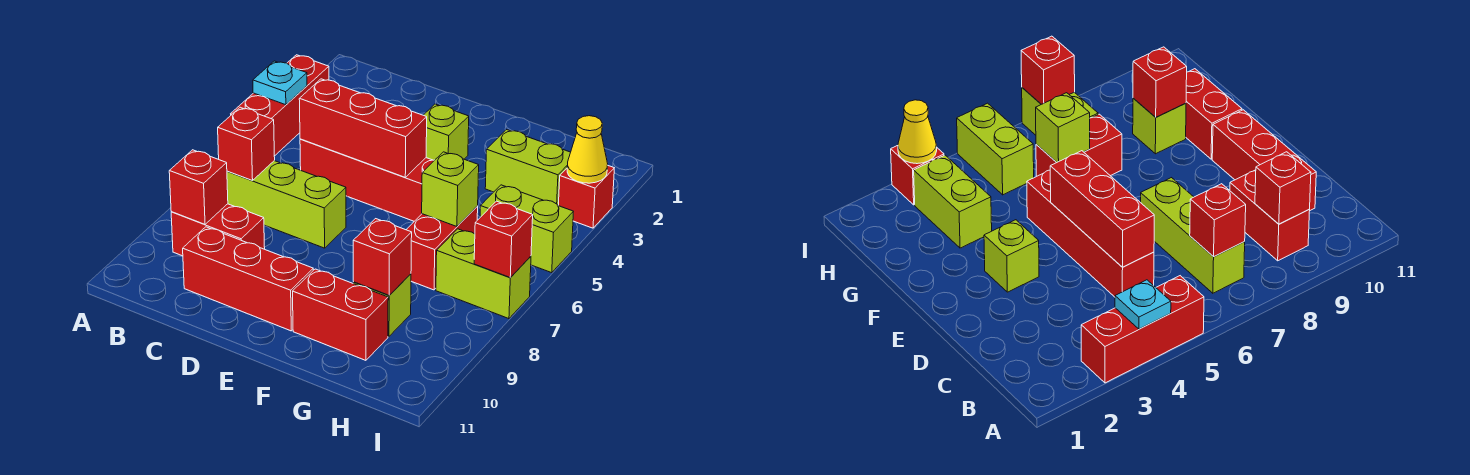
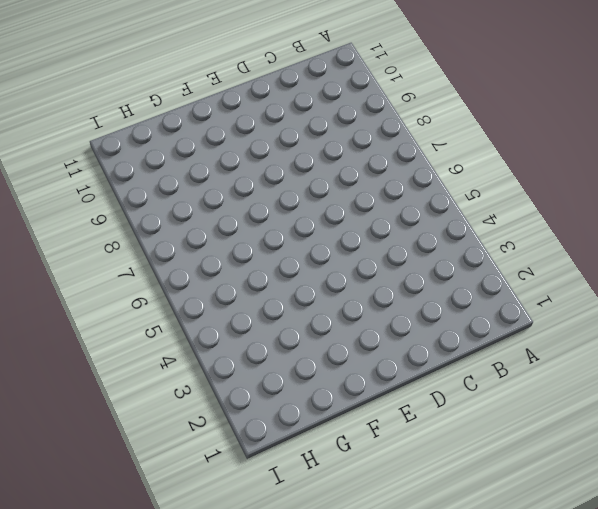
none -> red brick A3:A5 level 1
none -> lime brick B7:D7 level 1
none -> red brick B9:C9 level 1

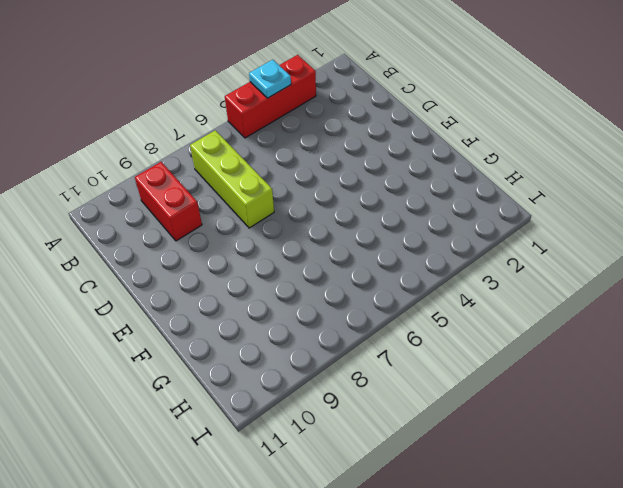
none -> red brick C5:F5 level 1
none -> red brick C10:E10 level 1
none -> lime brick E3 level 1

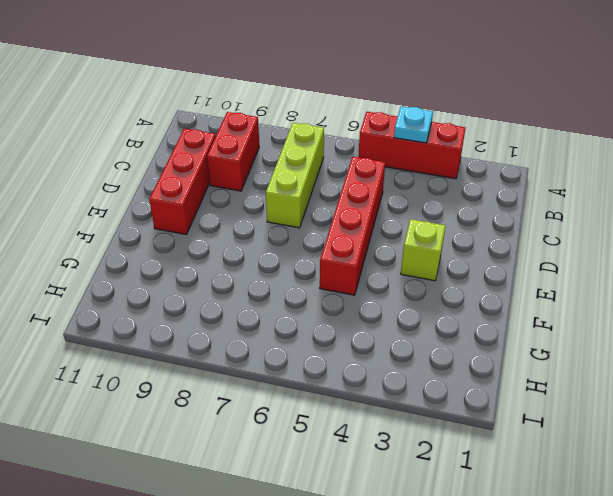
none -> red brick F10:G10 level 1
none -> lime brick G3:H3 level 1
none -> red brick G6:G7 level 1

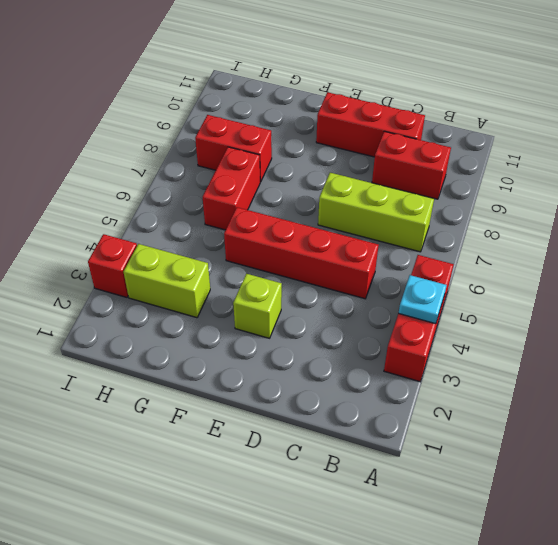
red brick G8:H8 level 1 -> red brick F10:G10 level 1
none -> lime brick G9 level 1
none -> lime brick H5:I5 level 1
none -> lime brick H7:I7 level 1

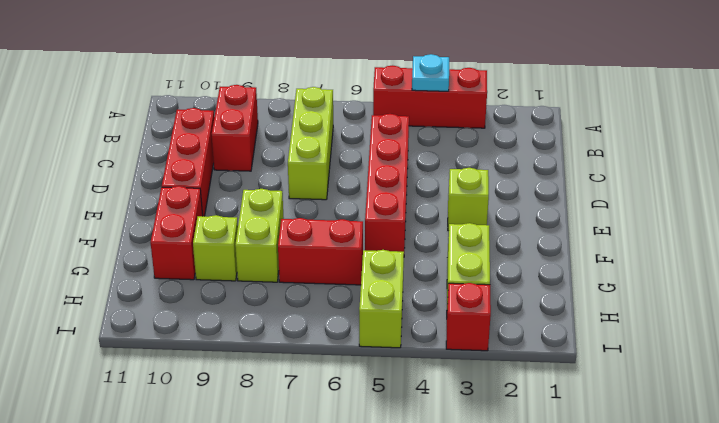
lime brick F8:G8 level 1 -> lime brick H7:I7 level 1
none -> red brick B7 level 2
none -> red brick B9 level 2
none -> red brick C5:E5 level 2

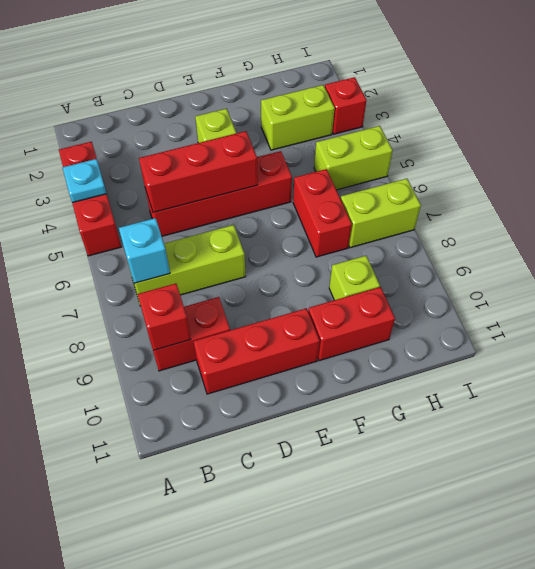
cyan brick B7 level 2 -> red brick B7 level 2
none -> lime brick G6 level 2
none -> red brick G9 level 2
none -> yellow cone I3 level 2

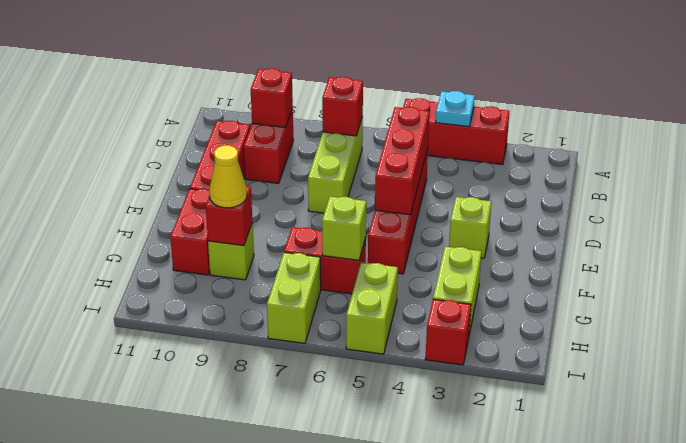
yellow cone G9 level 3 -> yellow cone I3 level 2
none -> red brick I7 level 2

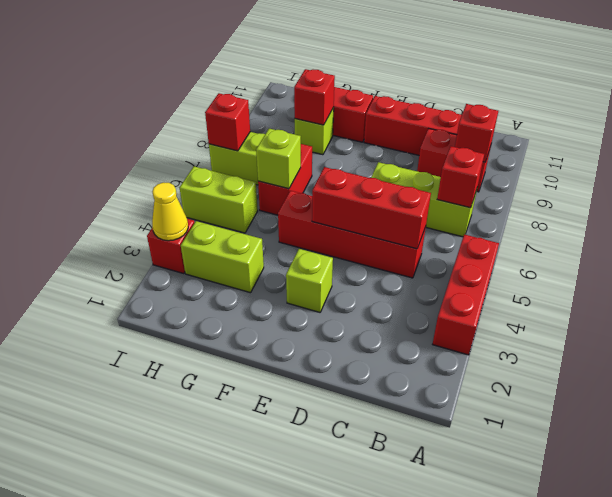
none -> cyan plate A4 level 2

